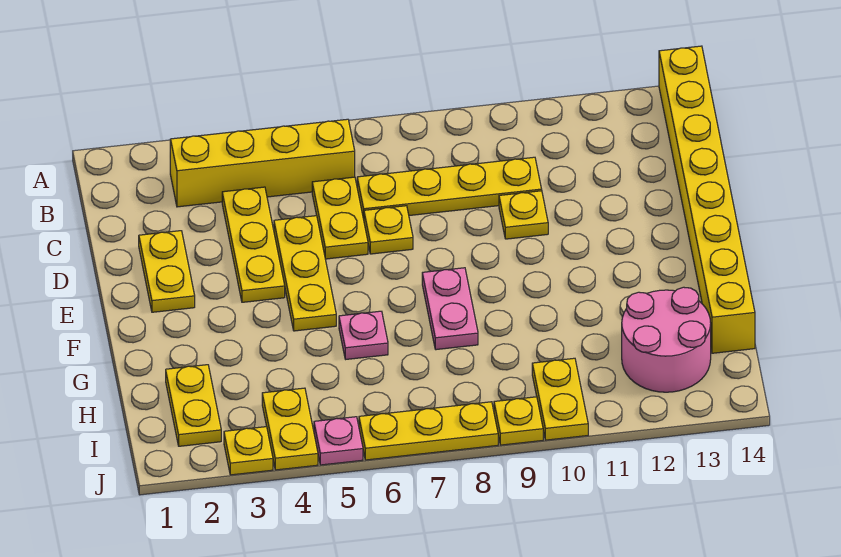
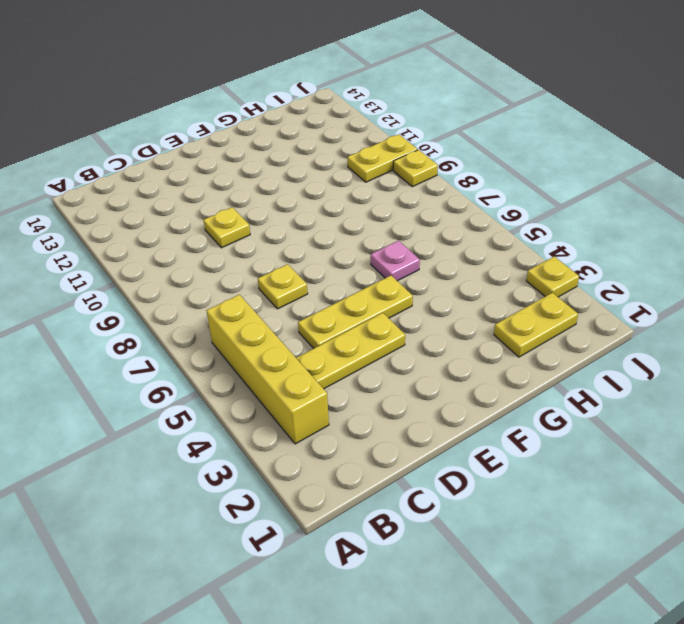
none -> yellow brick A14:H14 level 1
none -> yellow plate C6:D6 level 1
none -> yellow plate C7:C10 level 1

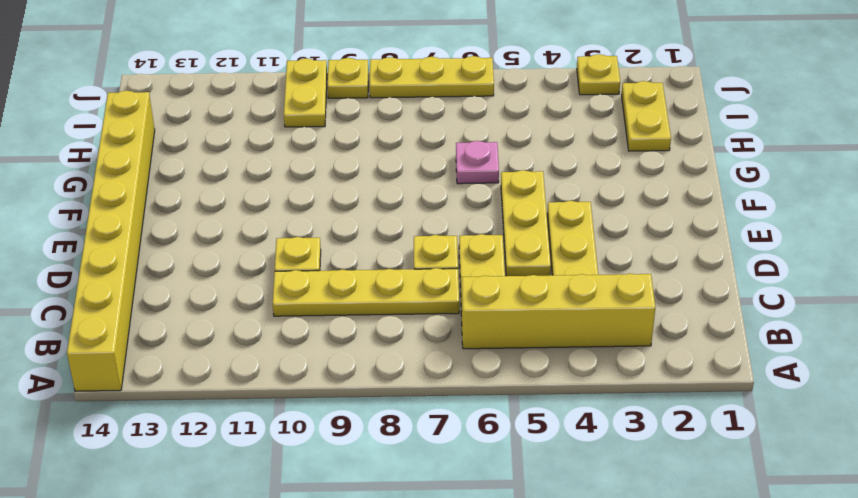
none -> yellow plate D2:E2 level 1
none -> pink plate F8:G8 level 1
none -> pink round brick H12:I13 level 1

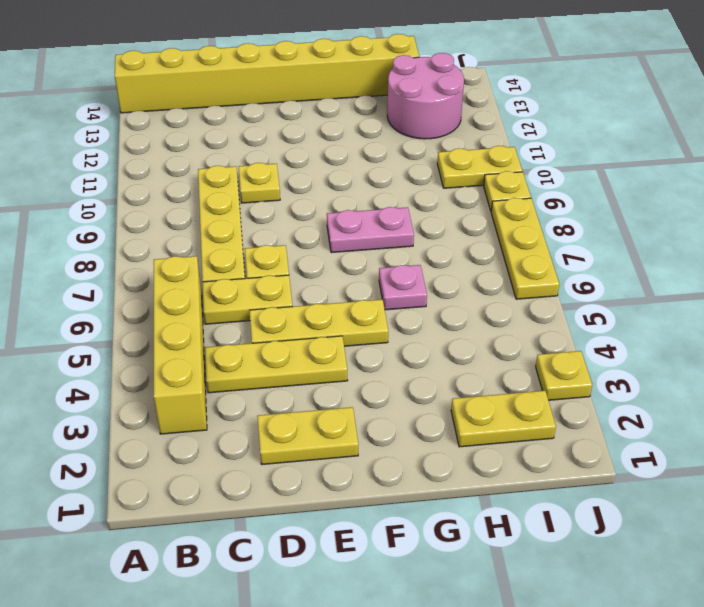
none -> yellow plate I4:J4 level 1
none -> pink plate J5 level 1

